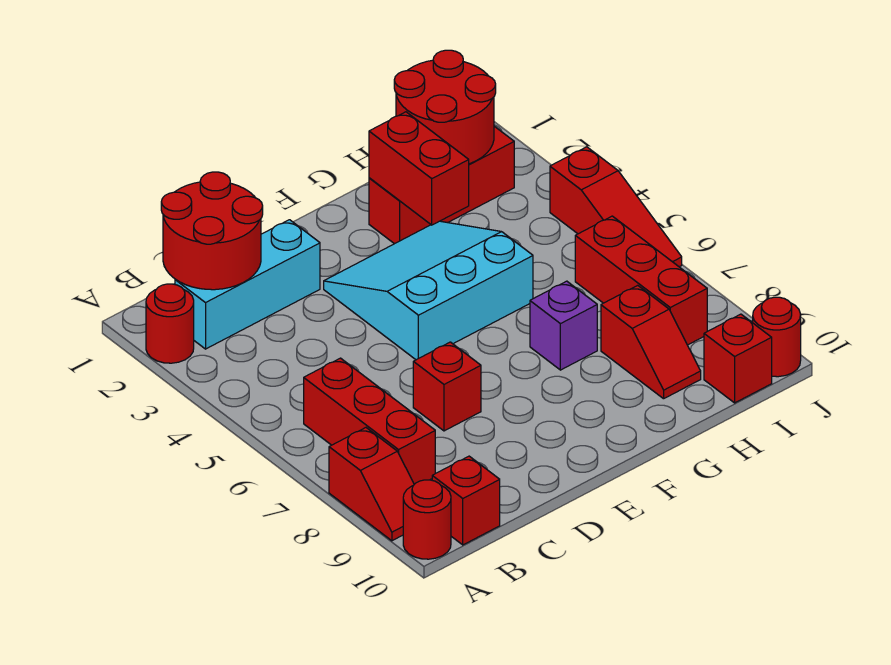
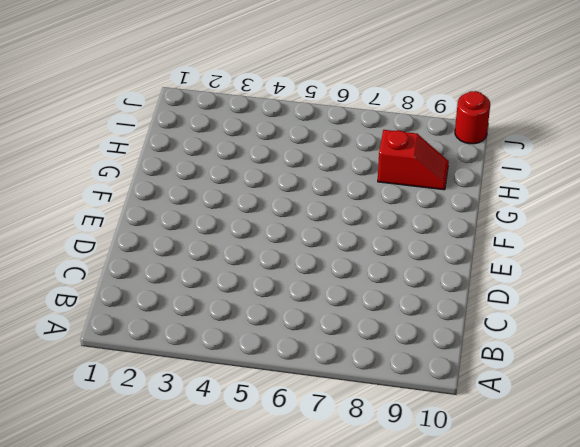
none -> red round brick A2 level 1
none -> red slope A8:A9 level 1 top 8
none -> red round brick A10 level 1

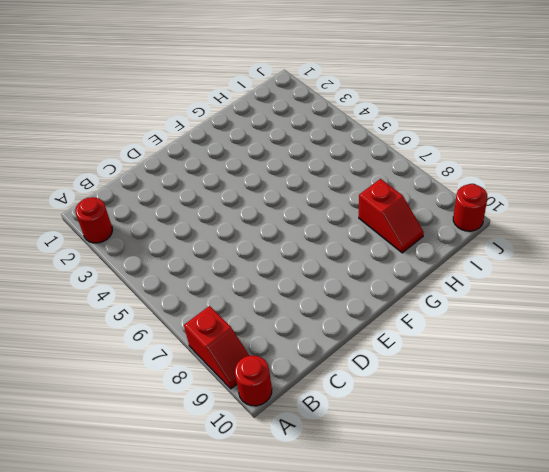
none -> cyan brick B2:D2 level 1
none -> red brick B6:B8 level 1
none -> red brick B10 level 1

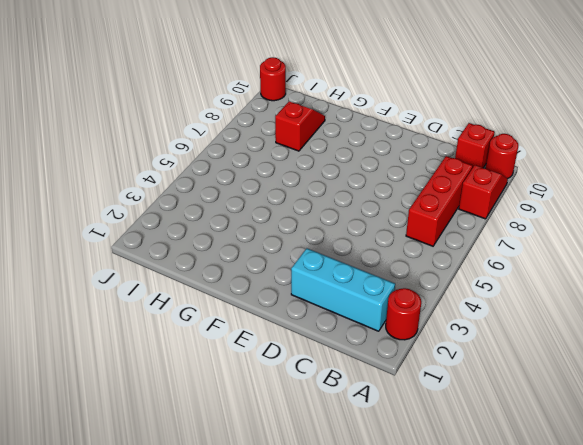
none -> red brick D7 level 1
none -> cyan slope E3:G5 level 1 top 5
none -> red brick G2:I2 level 1

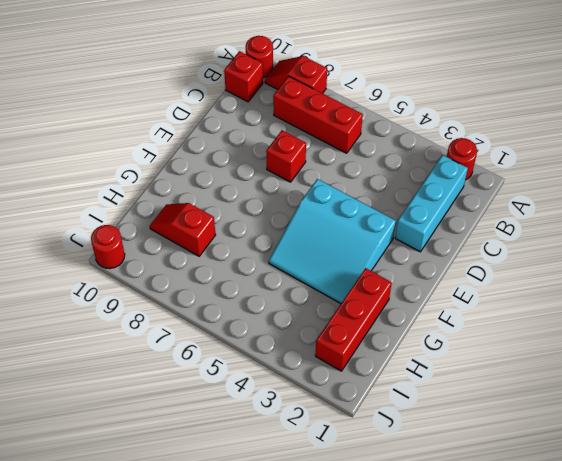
cyan slope E3:G5 level 1 top E -> cyan slope E3:G5 level 1 top 5
none -> purple brick G7 level 1
none -> red brick I6:I8 level 1
none -> red brick I10 level 1

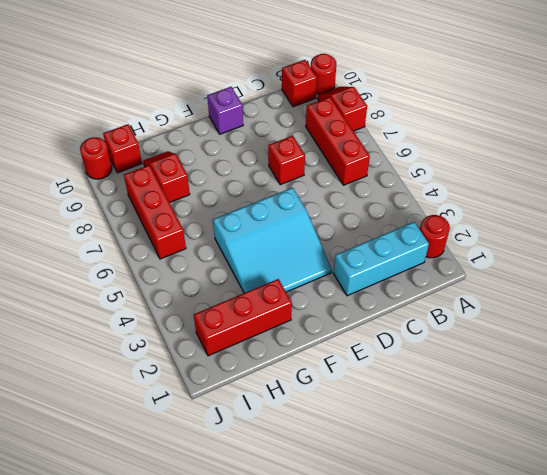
purple brick E10 level 1 -> purple brick G7 level 1
none -> red slope J4:J6 level 1 top 4
none -> red round brick B1:C2 level 2
none -> red brick G2:G3 level 2

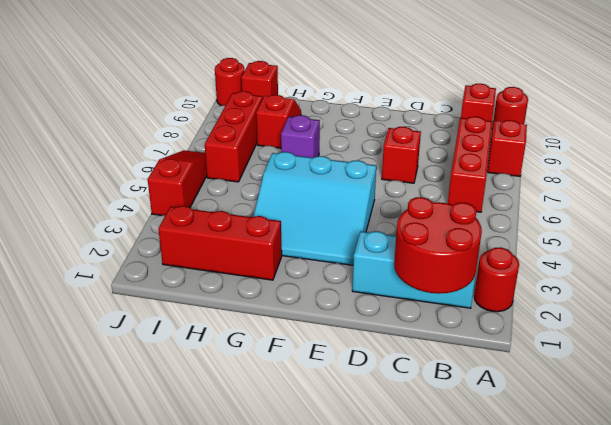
none -> red brick G2:G3 level 2
none -> red round brick H1:I2 level 2

